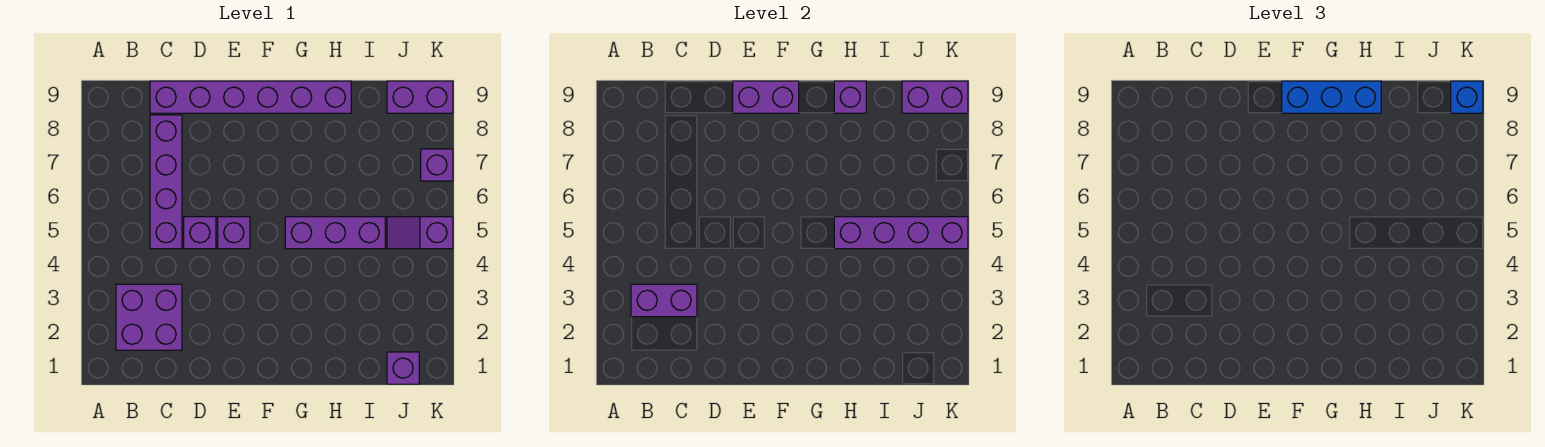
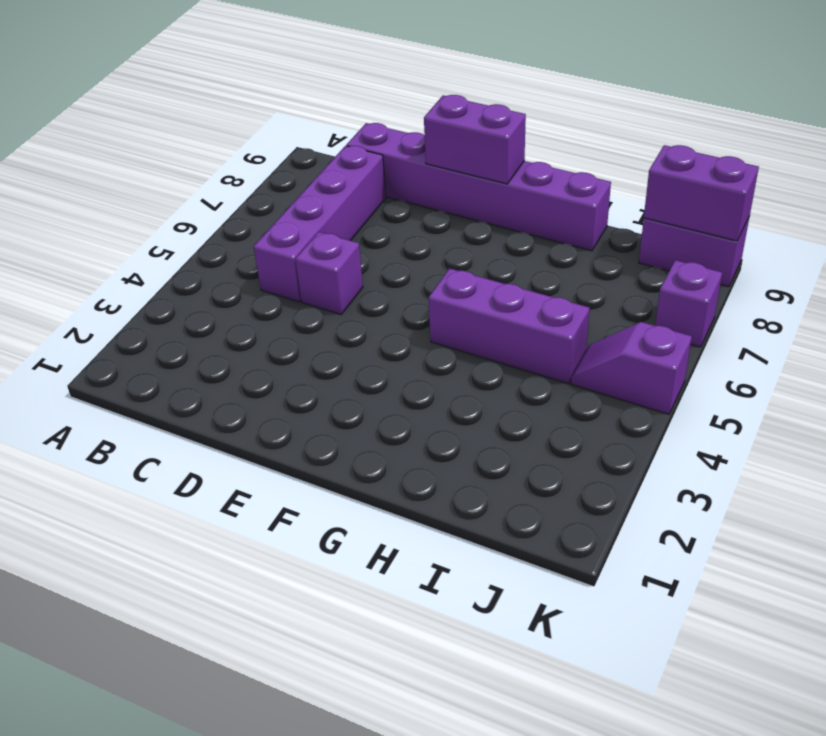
none -> purple brick B2:C3 level 1
none -> purple brick E5 level 1
none -> purple brick J1 level 1

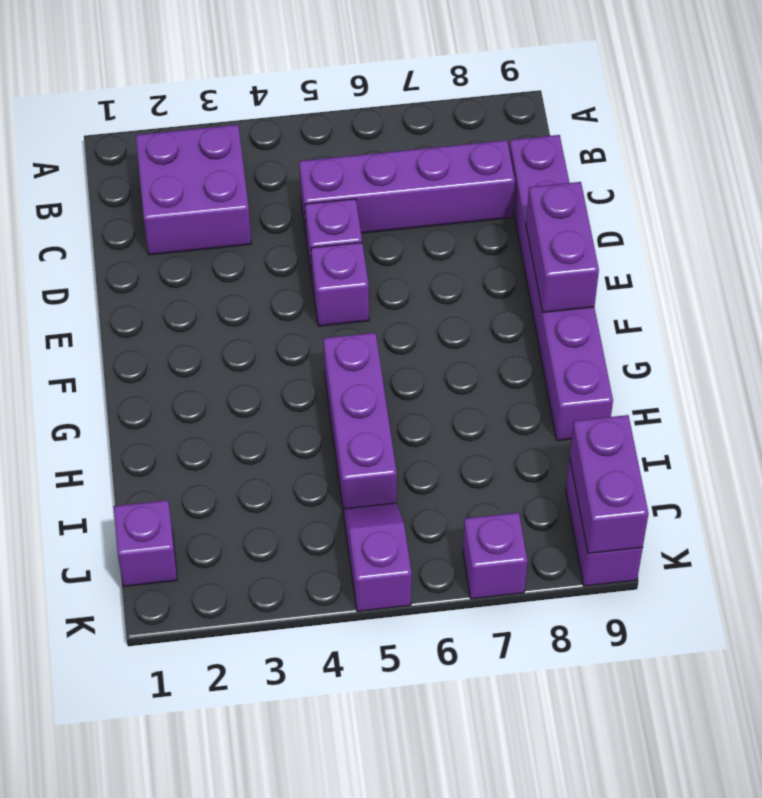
none -> purple brick B3:C3 level 2
none -> purple brick H5:K5 level 2
none -> purple brick H9 level 2

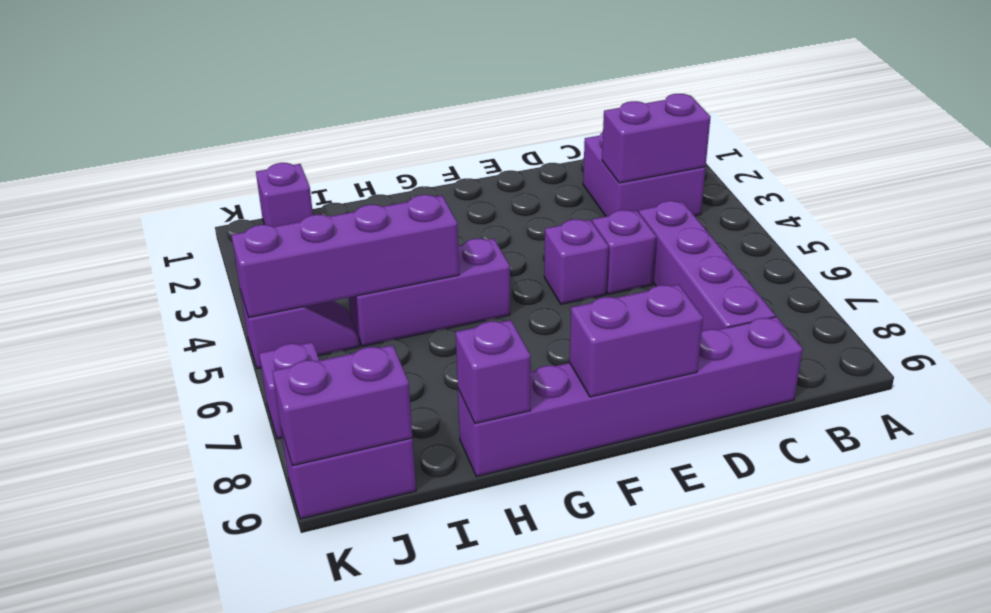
none -> blue brick F9:H9 level 3
none -> blue brick K9 level 3

